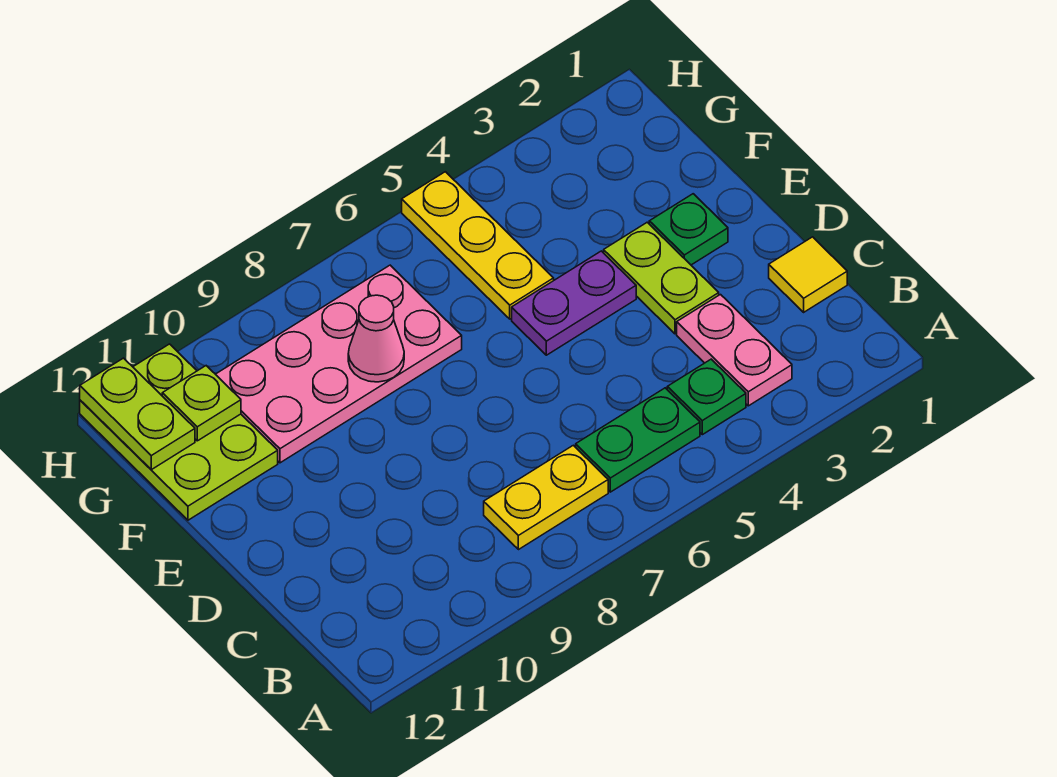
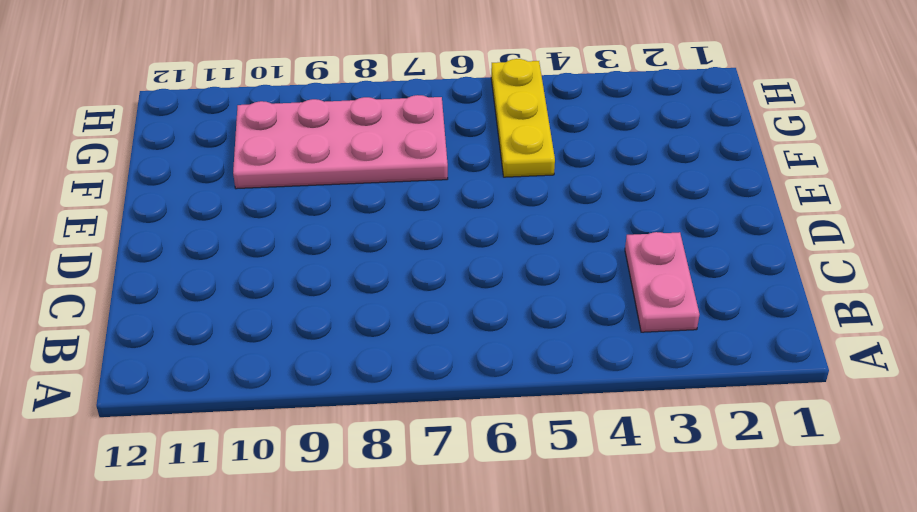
none -> green plate B4 level 1
none -> green plate B5:B6 level 1
none -> yellow plate B7:B8 level 1

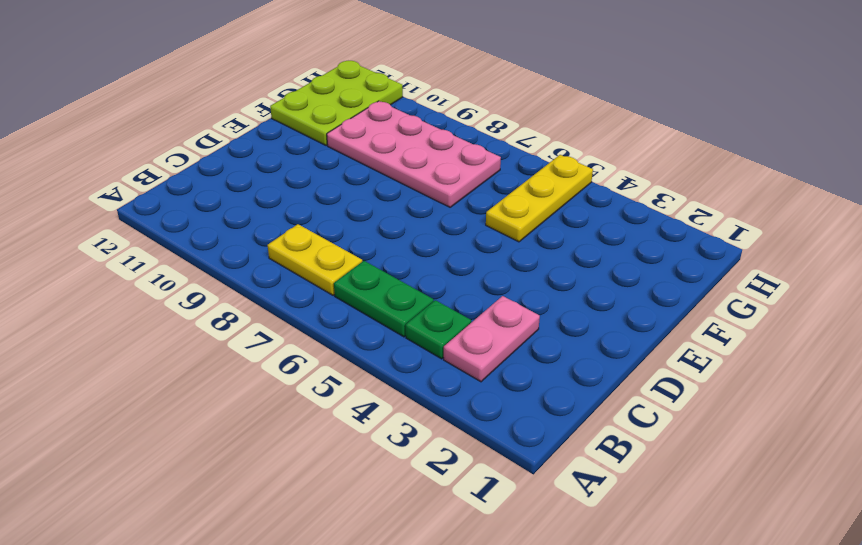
none -> yellow tile C1 level 1
none -> lime plate D3:E3 level 1
none -> green plate E2 level 1

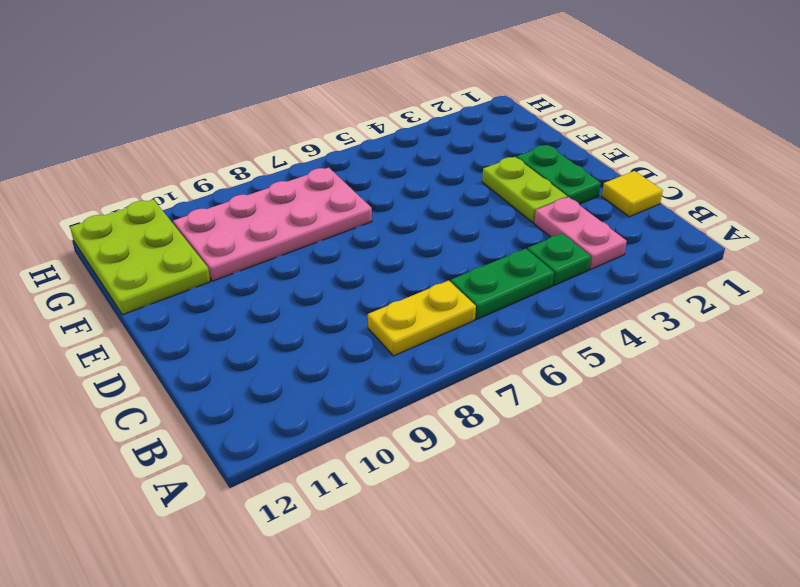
green plate D2:E2 level 1 -> green plate E2 level 1
none -> purple plate E4:E5 level 1
none -> yellow plate F5:H5 level 1
none -> pink cone F8 level 2

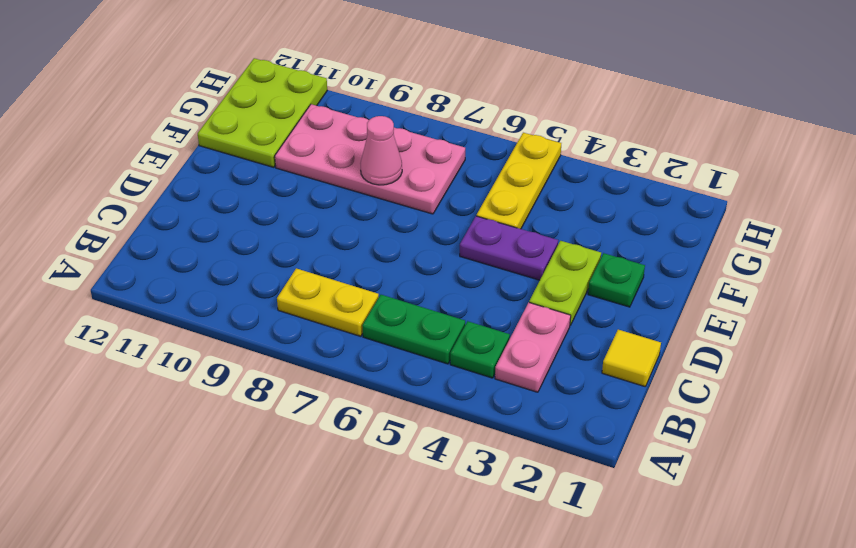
none -> lime plate G11 level 2
none -> lime plate G12:H12 level 2

